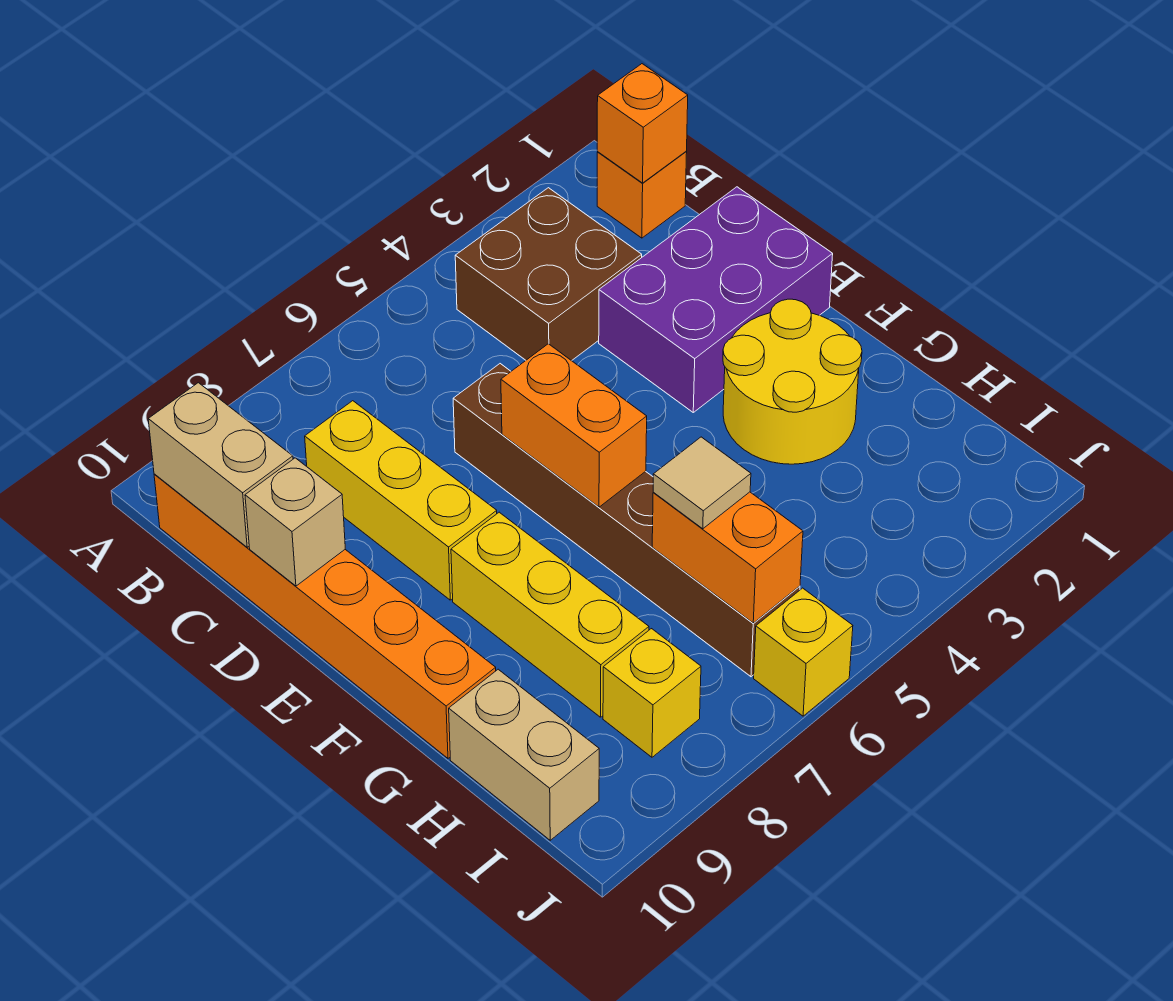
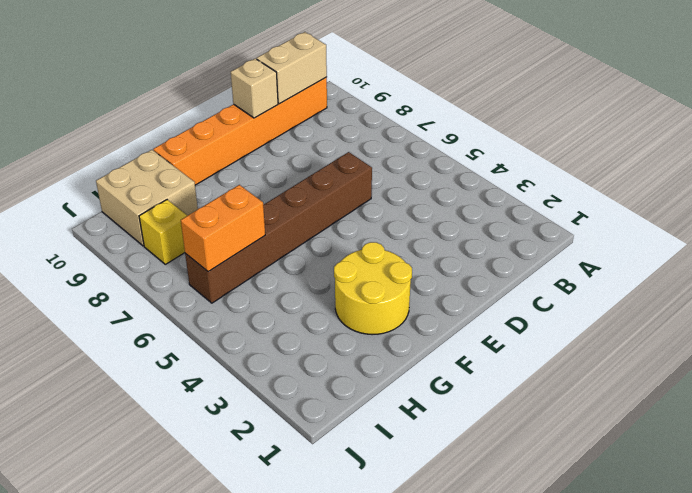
tan brick H9:I10 level 1 -> tan brick H10:I10 level 1
none -> orange brick B1 level 1
none -> brown brick B3:C4 level 1
none -> yellow brick C8:E8 level 1

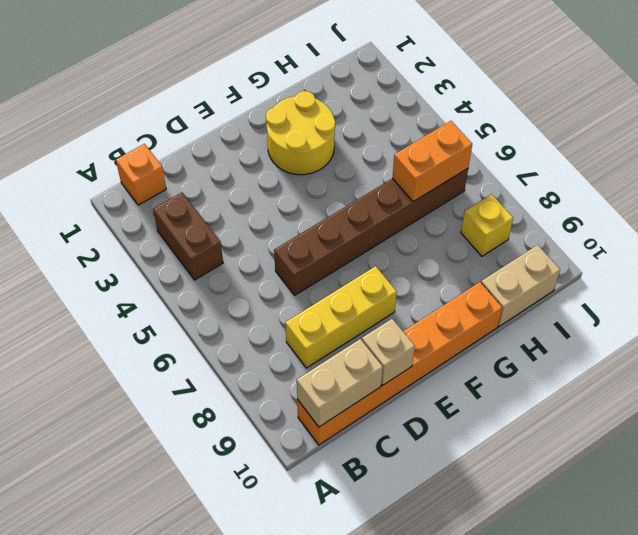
brown brick B3:B4 level 1 -> brown brick B3:C4 level 1
none -> purple brick D1:E3 level 1
none -> yellow brick F8:H8 level 1
none -> yellow brick J6 level 1

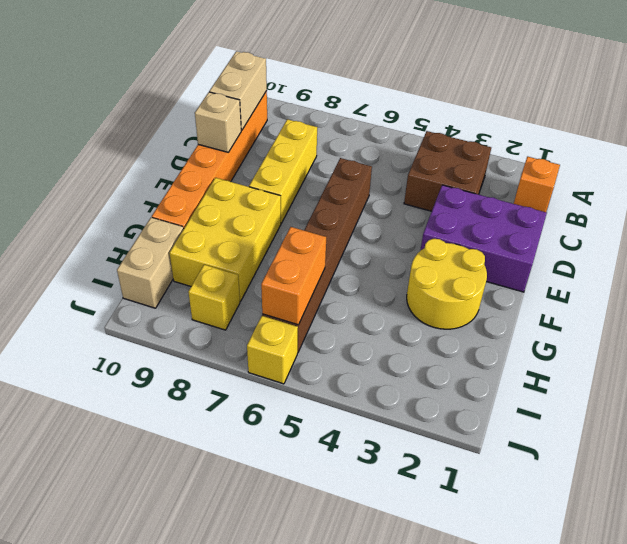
yellow brick F8:H9 level 1 -> yellow brick F8:H8 level 1
none -> orange brick B1 level 2
none -> orange brick E6:F6 level 2
none -> tan tile H6 level 3

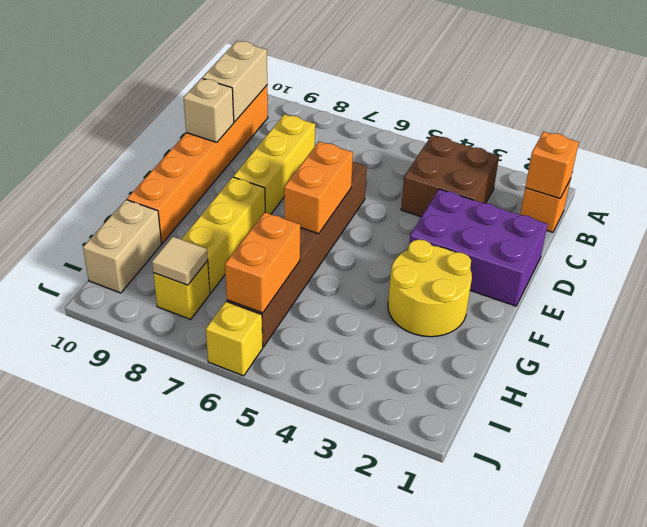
tan tile I8 level 2 -> tan tile H6 level 3

